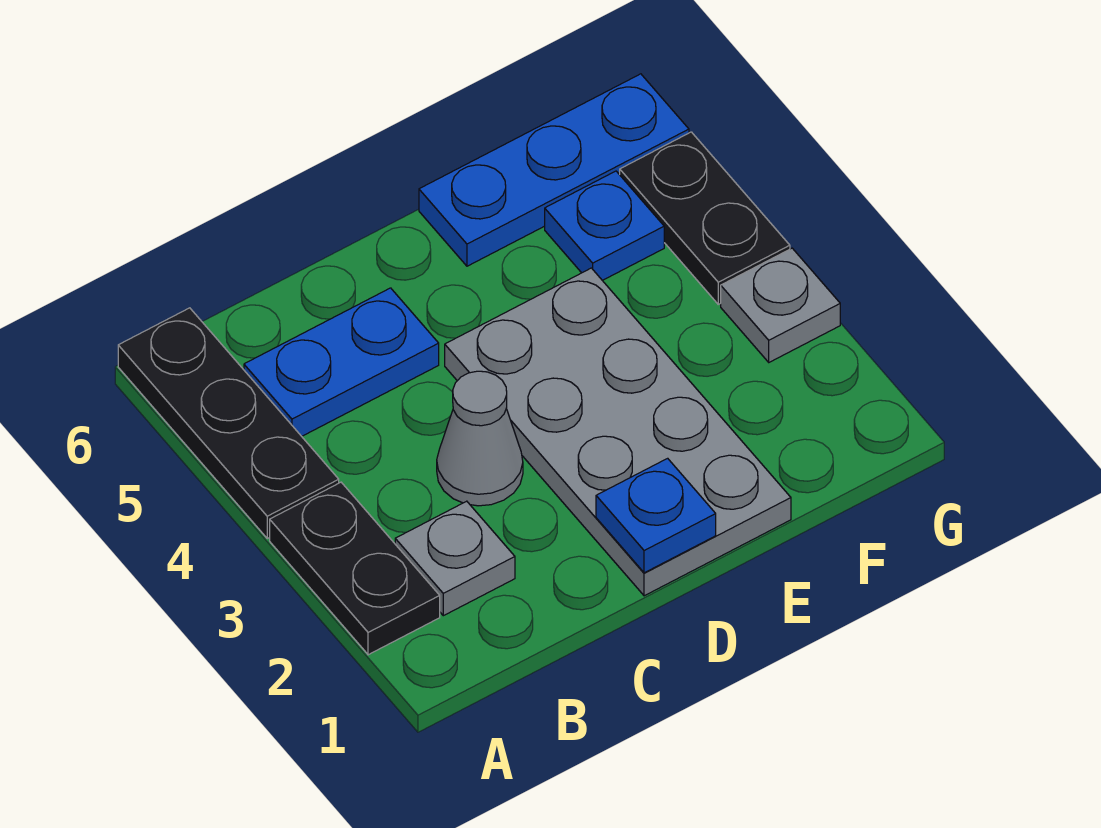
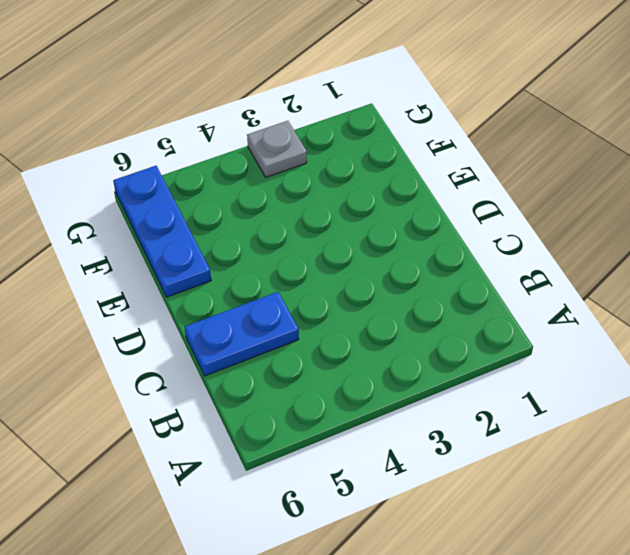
blue plate C5:C6 level 1 -> blue plate B5:C5 level 1
none -> black plate A2:A3 level 1
none -> black plate A4:A6 level 1

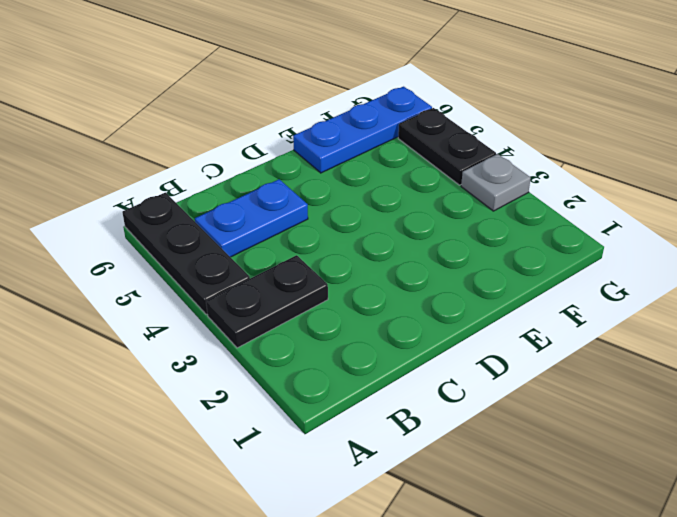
black plate A3:B3 level 1 -> black plate A2:A3 level 1
none -> grey plate B2 level 1
none -> grey cone C3 level 1

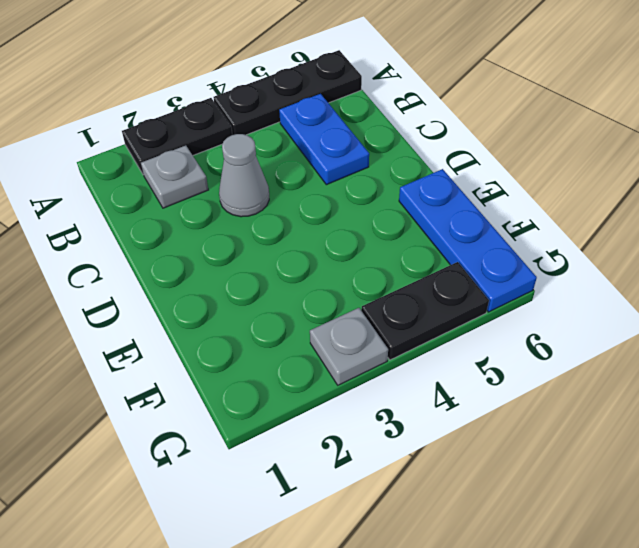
none -> grey plate D1:E4 level 1
none -> blue plate F5 level 1

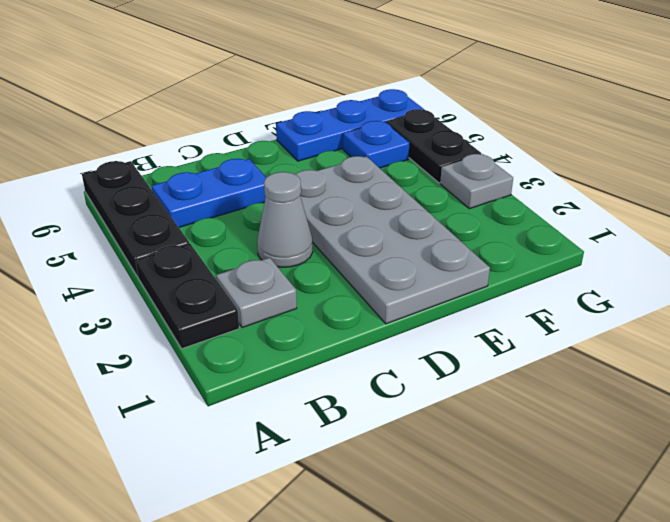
none -> blue plate D1 level 2

